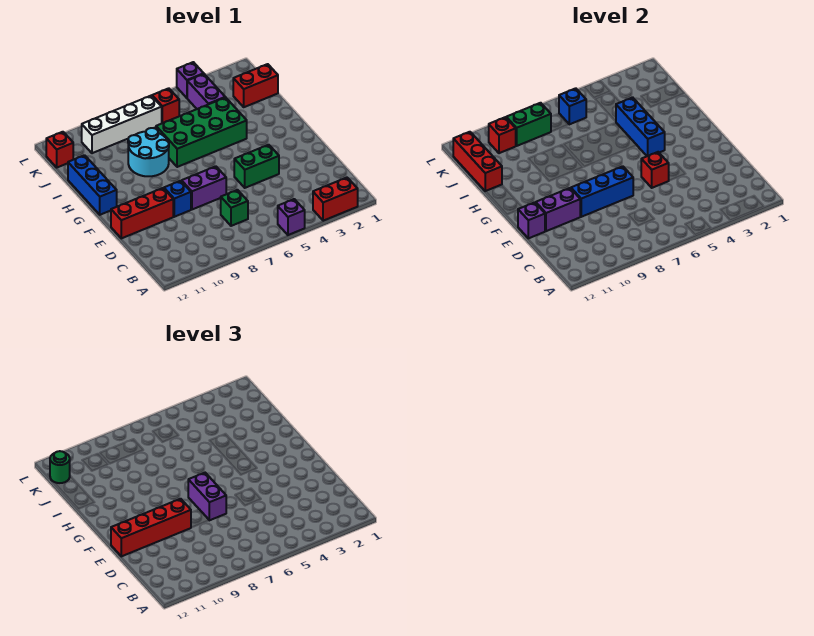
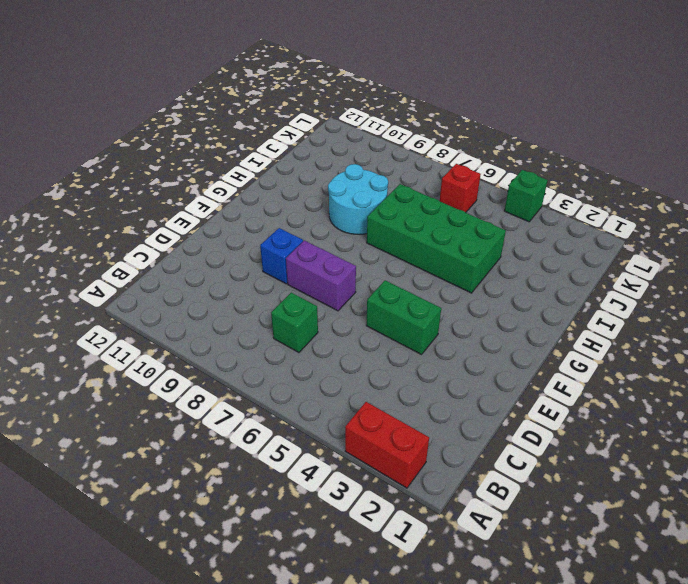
green brick L4 level 1 -> purple brick L4 level 1
none -> purple brick A5 level 1
none -> red brick E10:E12 level 1
none -> blue brick G12:I12 level 1

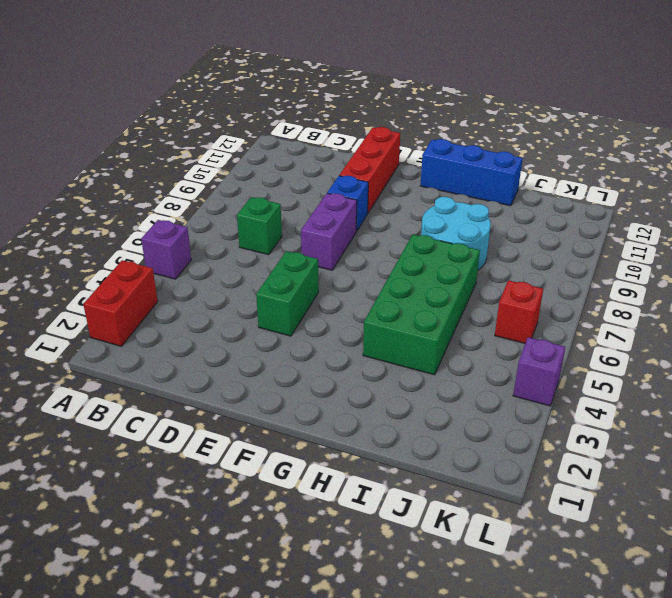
none -> red brick J1:J2 level 1
none -> purple brick J4:K4 level 1
none -> white brick K7:K10 level 1

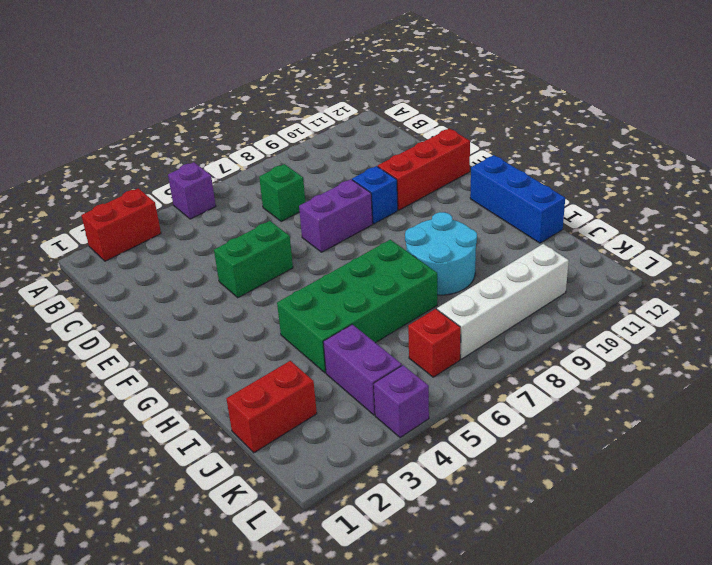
none -> red brick K12 level 1
none -> red brick E5 level 2
none -> blue brick E7:E9 level 2

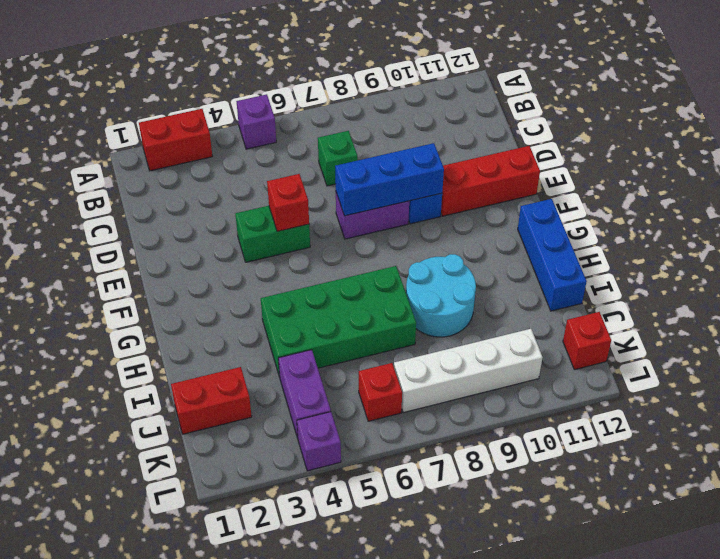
none -> purple brick E10:E11 level 2
none -> purple brick E12 level 2
none -> blue brick G4:I4 level 2

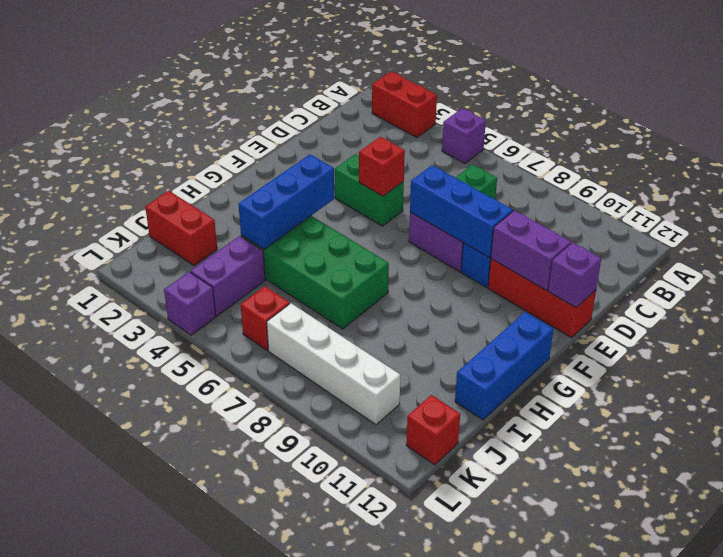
none -> cyan round brick H8:I9 level 1
none -> red brick I12:K12 level 2
none -> blue brick K6 level 2

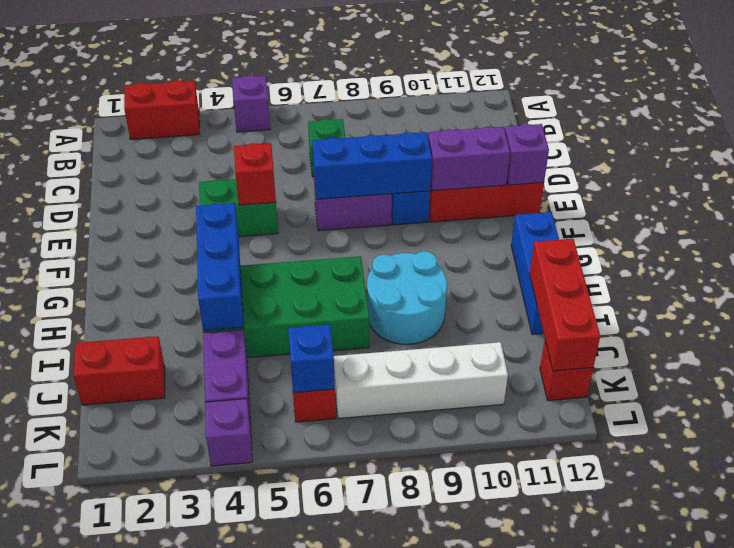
none -> green brick K8:K9 level 2
none -> red brick K10 level 2
none -> purple brick E7:F7 level 3

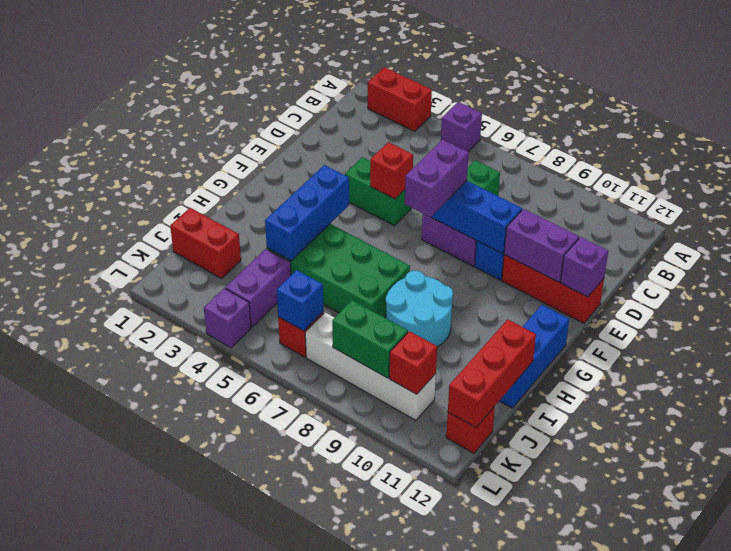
none -> red brick E9:E12 level 3
none -> green round brick K12 level 3

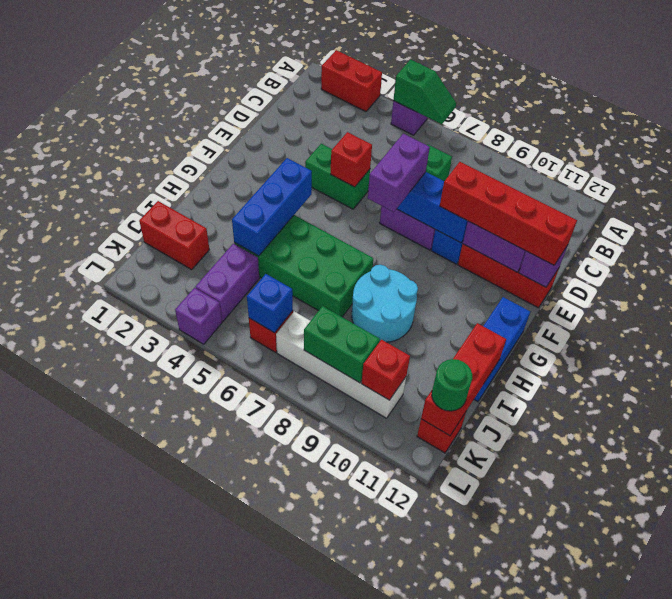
green slope A5:A6 level 2 top 5 -> none

